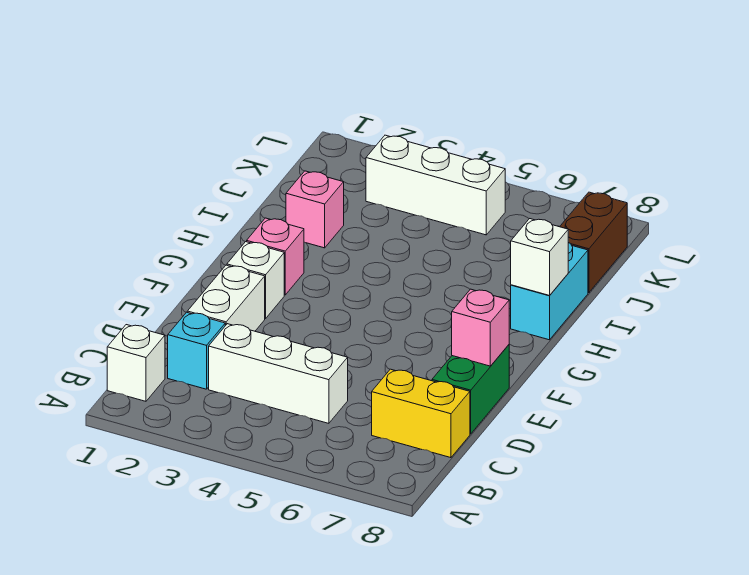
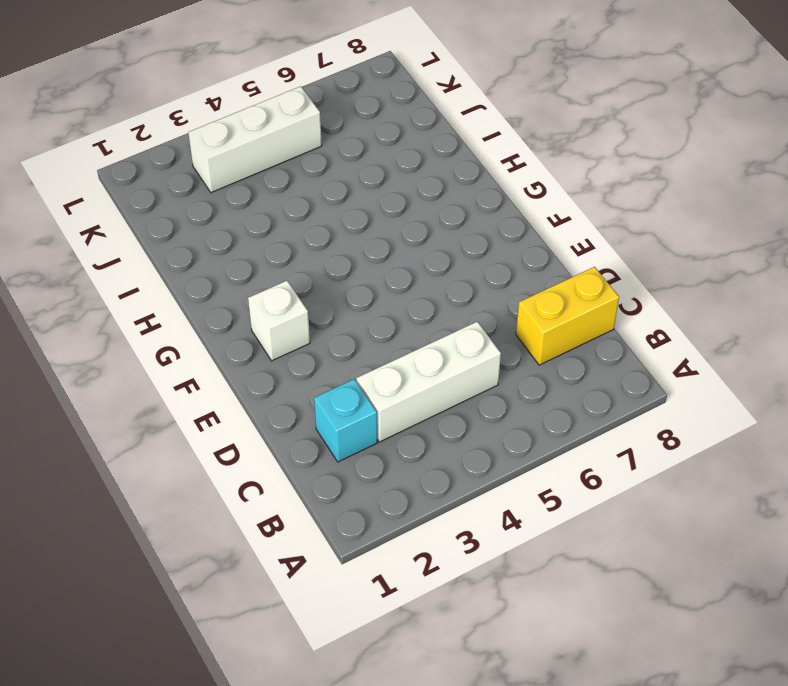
none -> white brick B1 level 1
none -> white brick D2:E2 level 1
none -> green brick D8:E8 level 1

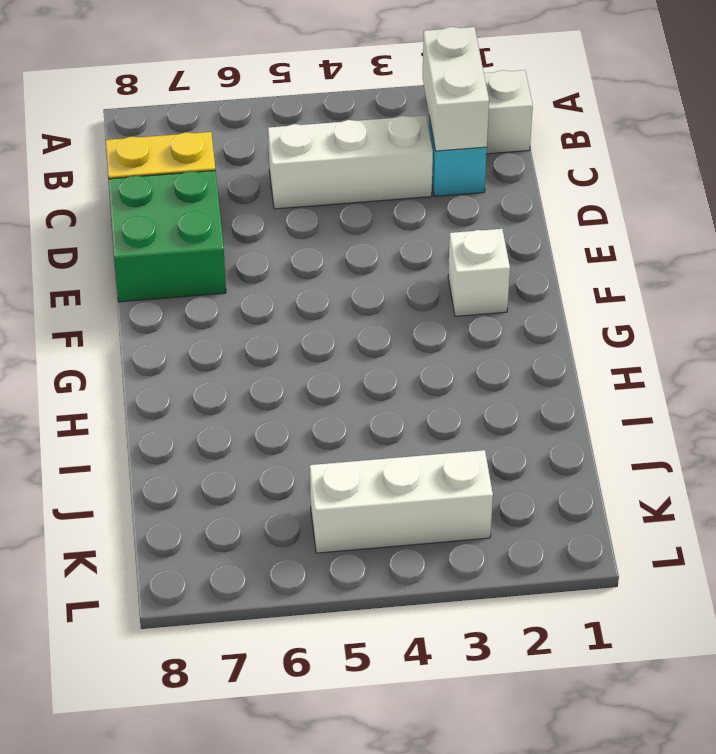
white brick B2:C2 level 2 -> white brick D2:E2 level 1
green brick D7:E8 level 1 -> green brick D8:E8 level 1
none -> pink brick G2 level 1
none -> cyan brick H8:I8 level 1
none -> pink brick I2 level 1

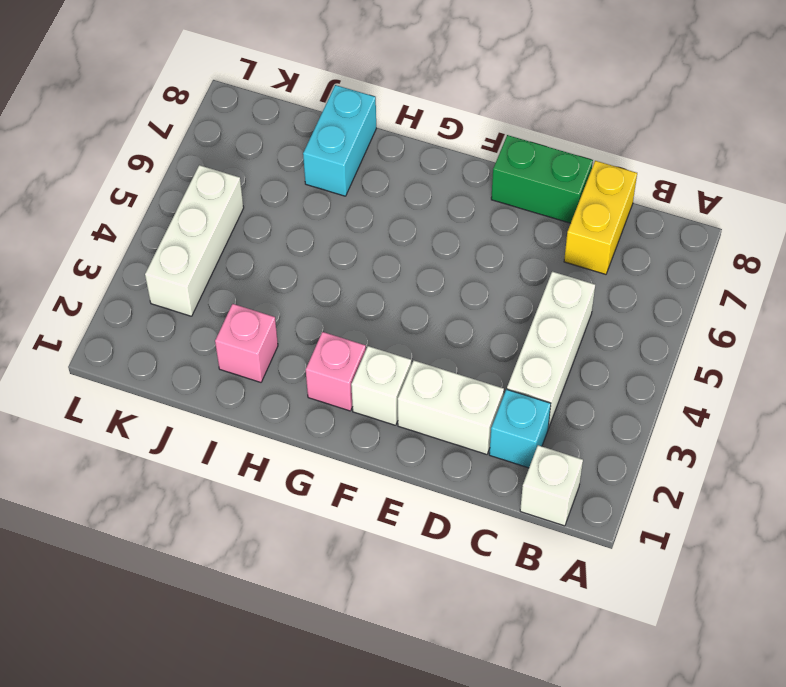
cyan brick I7:I8 level 1 -> cyan brick H8:I8 level 1
none -> brown brick J8:K8 level 1
none -> pink brick E8 level 2
none -> white brick H8 level 2

